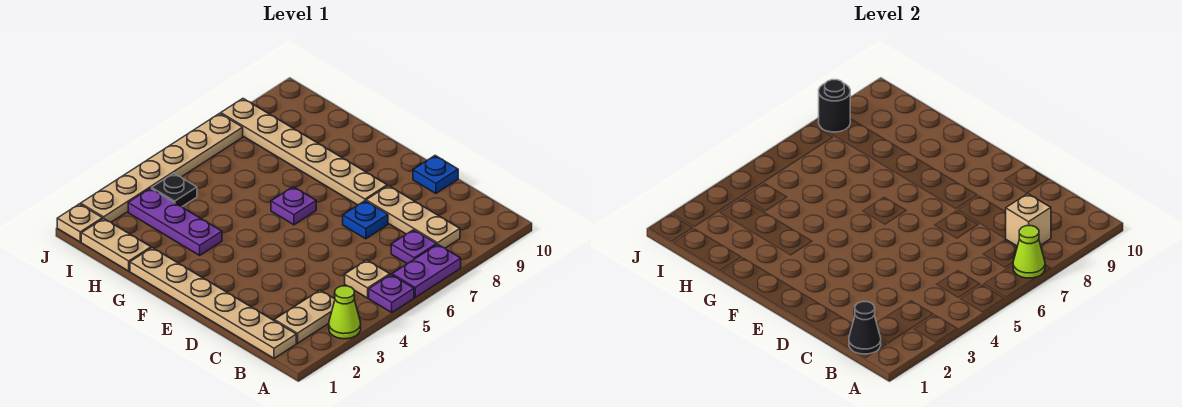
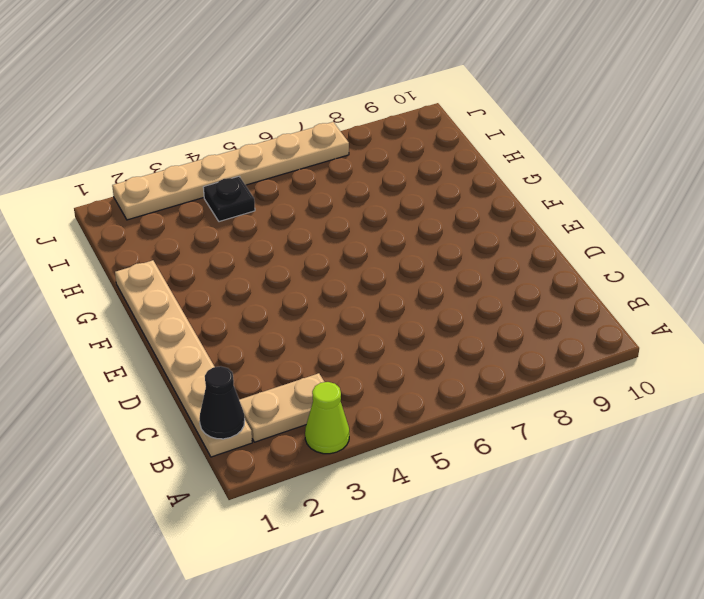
none -> purple plate A5 level 1
none -> purple plate A6:A7 level 1
none -> tan plate B5 level 1

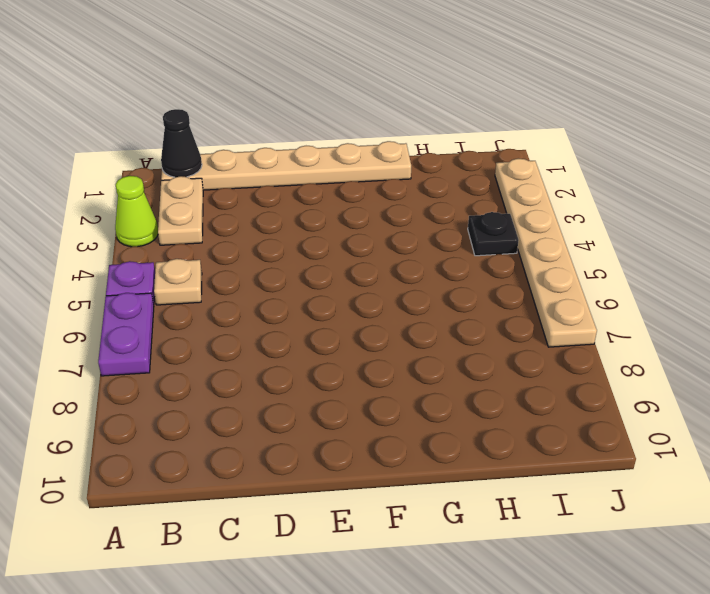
none -> purple plate B7 level 1
none -> tan plate B8:D8 level 1
none -> blue plate D7 level 1

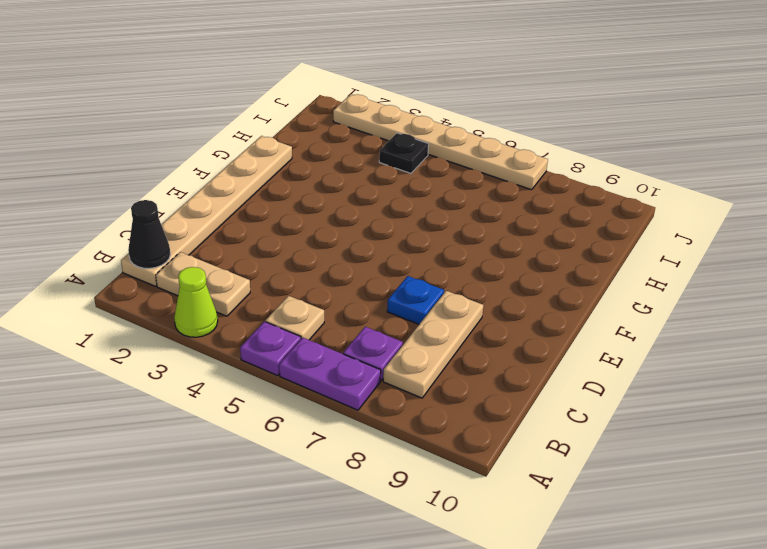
none -> blue plate D10 level 1
none -> tan plate E8:J8 level 1
none -> purple plate F6 level 1

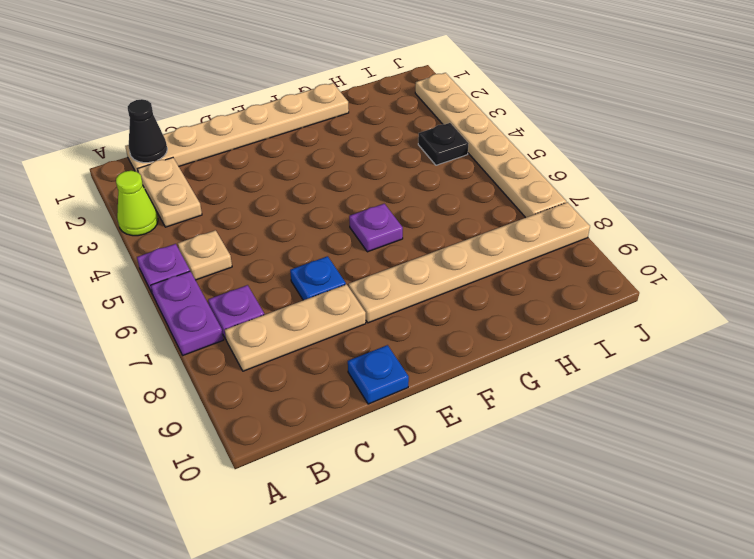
none -> purple plate G3:I3 level 1
none -> tan plate H1:I1 level 1
none -> tan plate J1 level 1

